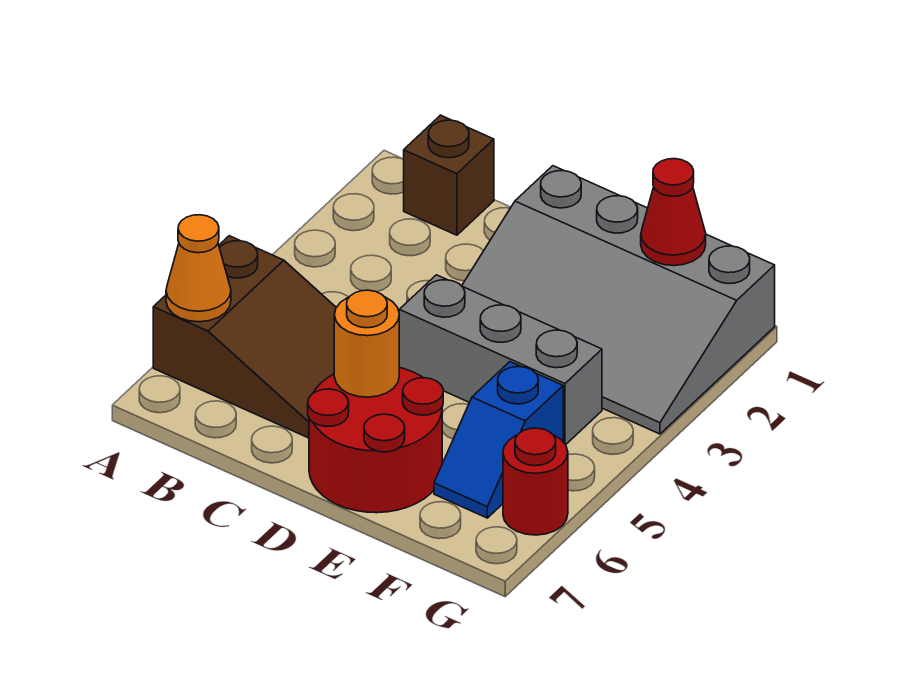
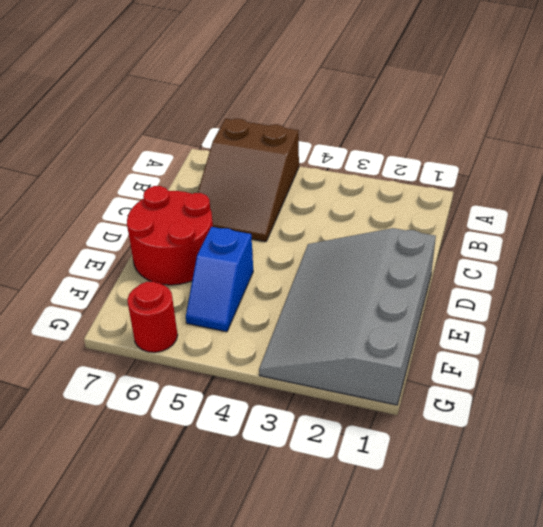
blue slope E5:F5 level 1 top E -> blue slope F5:F6 level 1 top 5
none -> brown brick B1 level 1
none -> grey brick D4:F4 level 1

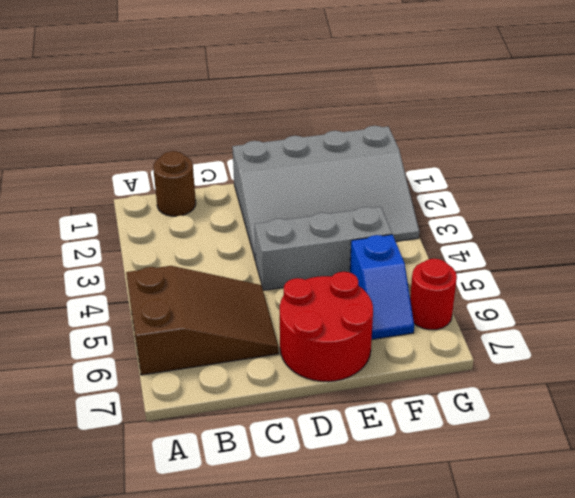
brown round brick B1 level 1 -> brown brick B1 level 1
none -> orange cone A6 level 2
none -> orange round brick D6 level 2

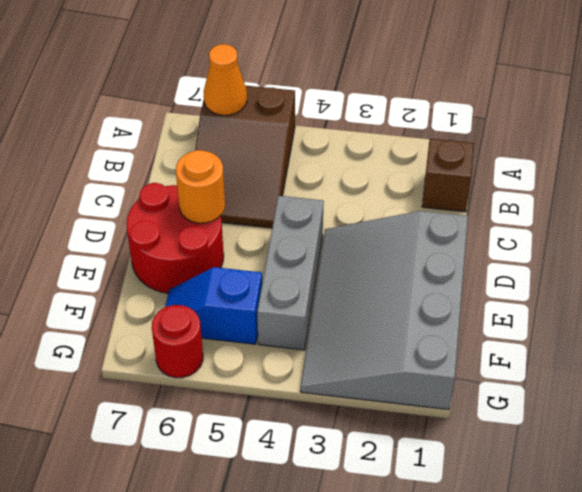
none -> red cone F1 level 2

